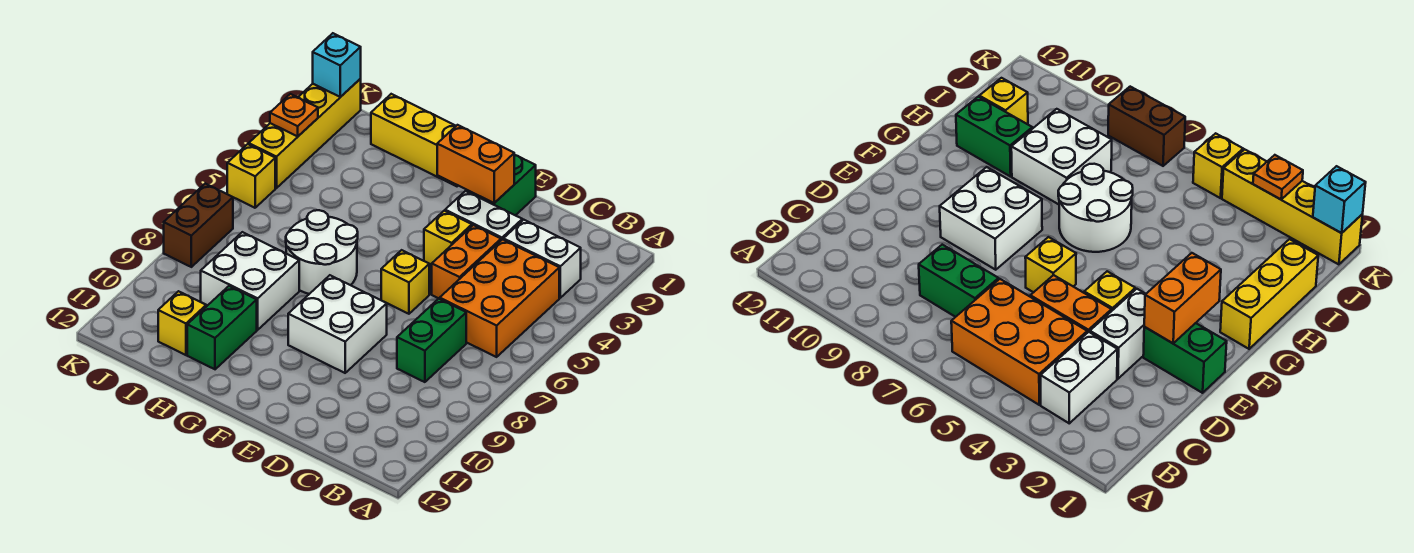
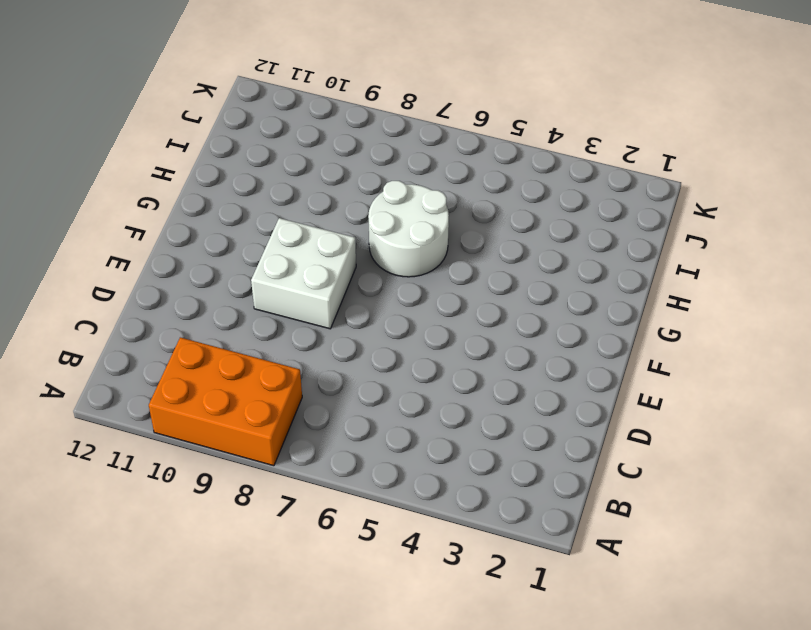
orange brick A8:B10 level 1 -> orange brick B4:C6 level 1
none -> white brick B3:C3 level 1
none -> green brick C7:C8 level 1
none -> white brick D3:E3 level 1

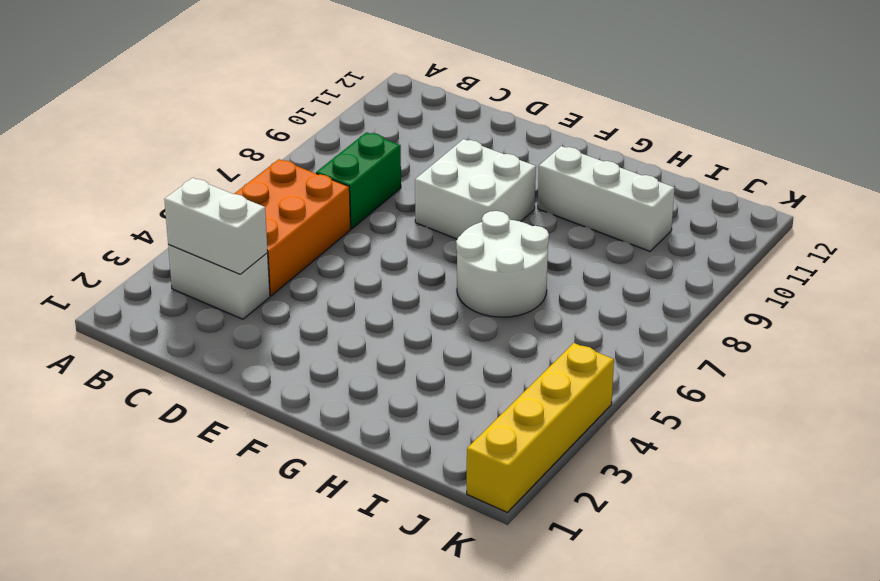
white brick B3:C3 level 2 -> white brick D3:E3 level 1
white brick G10:I10 level 1 -> green brick H10:H11 level 1
none -> orange brick D4:D5 level 1
none -> green brick E1:E2 level 1
none -> yellow brick E4 level 1

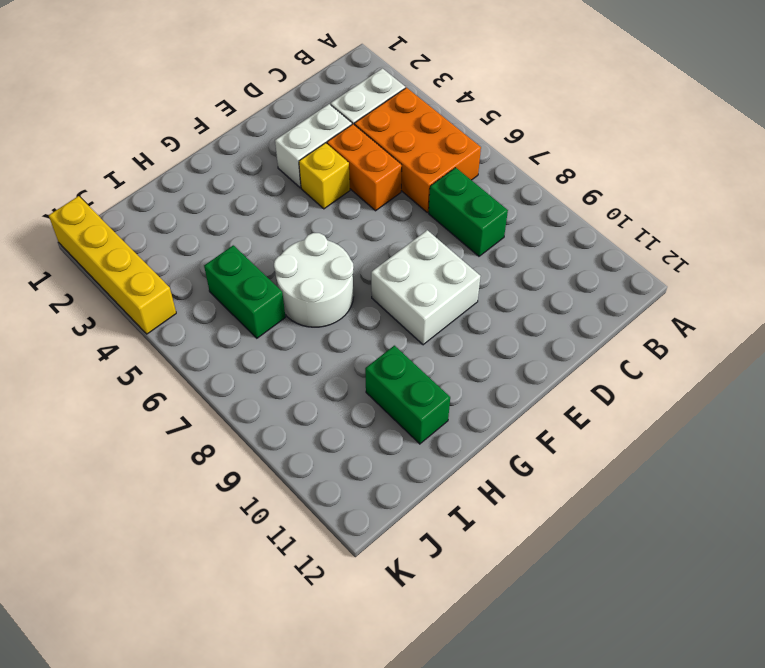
green brick I5:I6 level 1 -> green brick E1:E2 level 1
none -> yellow brick E6 level 1
none -> yellow brick G1:I1 level 1
none -> white brick H8:I9 level 1

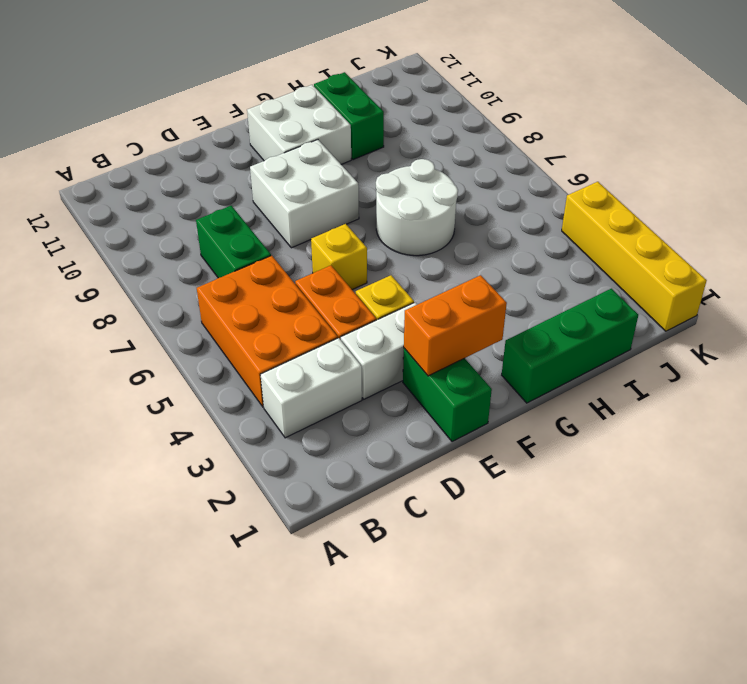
white brick F10:G11 level 1 -> white brick H8:I9 level 1
green brick G1:I1 level 1 -> yellow brick G1:I1 level 1
none -> yellow brick I11 level 1
none -> yellow brick K5 level 1
none -> brown brick K7:K8 level 1

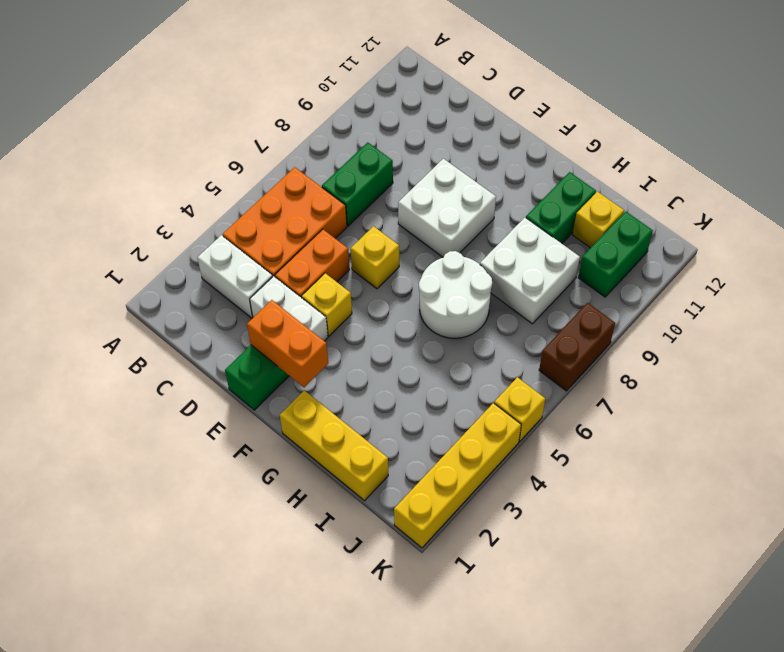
green brick J10:J11 level 1 -> none
none -> cyan brick K1 level 2
none -> orange plate K3 level 2

